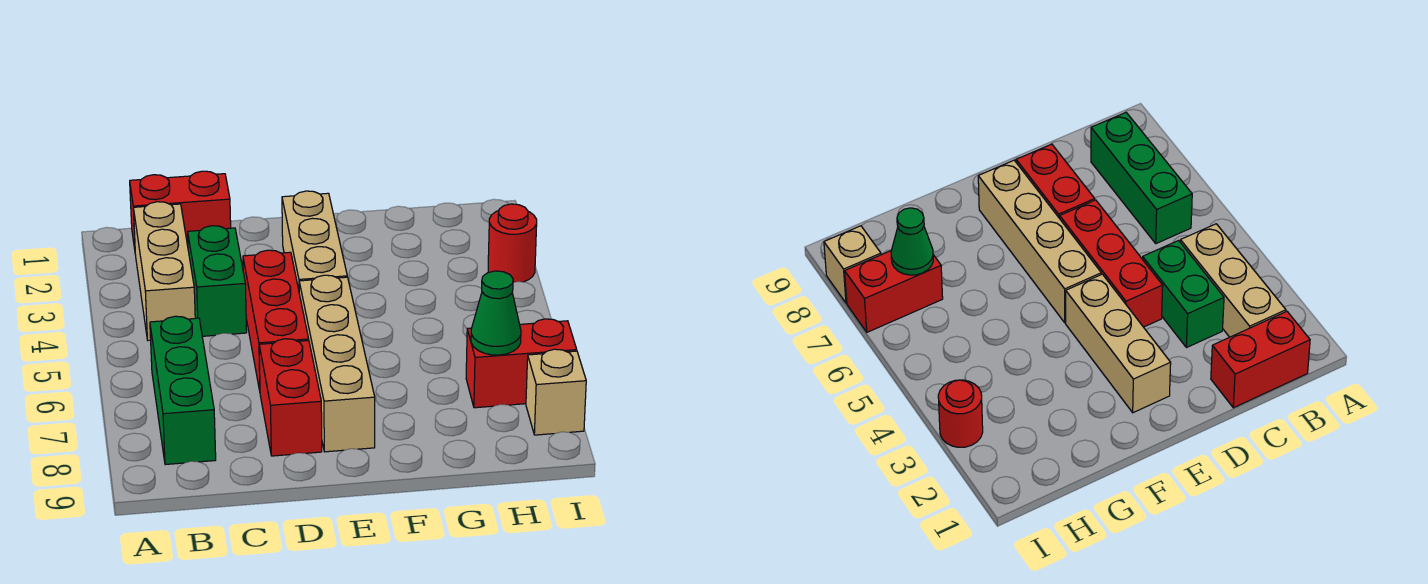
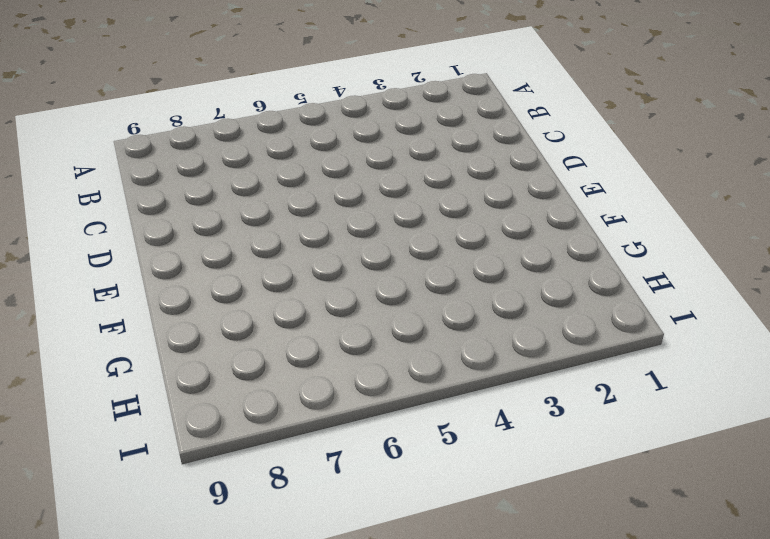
none -> red brick B1:C1 level 1
none -> tan brick B2:B4 level 1
none -> green brick B6:B8 level 1

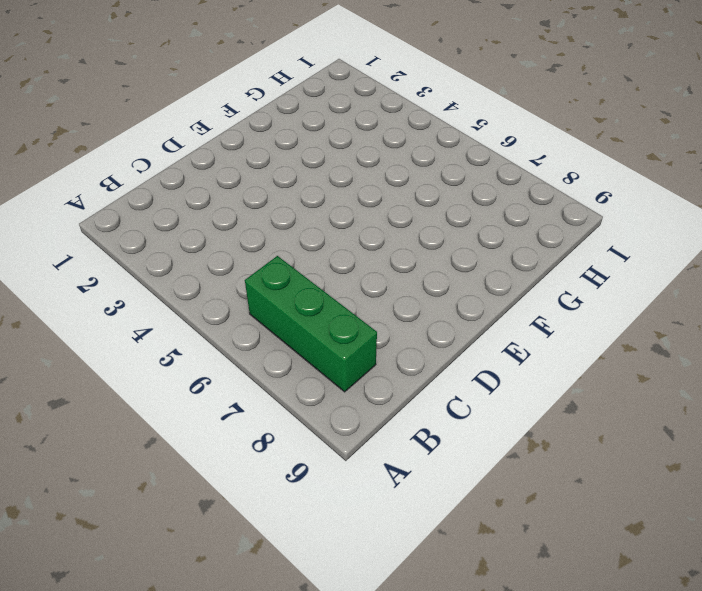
none -> red brick B1:C1 level 1
none -> tan brick B2:B4 level 1
none -> green brick C3:C4 level 1

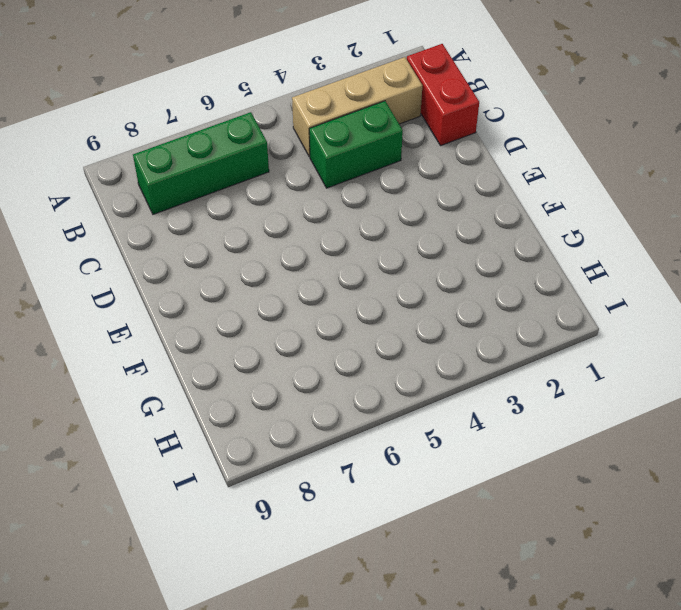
none -> red brick D4:D6 level 1
none -> red brick D7:D8 level 1
none -> tan brick E2:E4 level 1

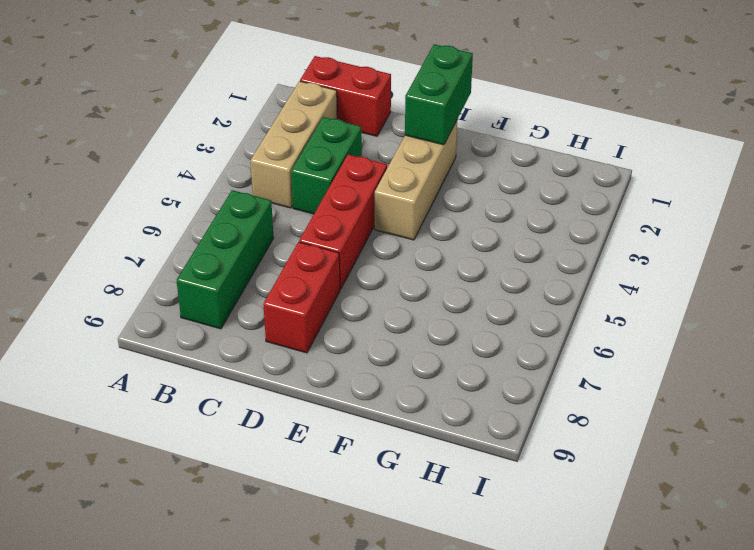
green brick E1:E2 level 2 -> none
none -> tan brick E5:E8 level 1
none -> red brick H7:I7 level 1
none -> red round brick I3 level 1

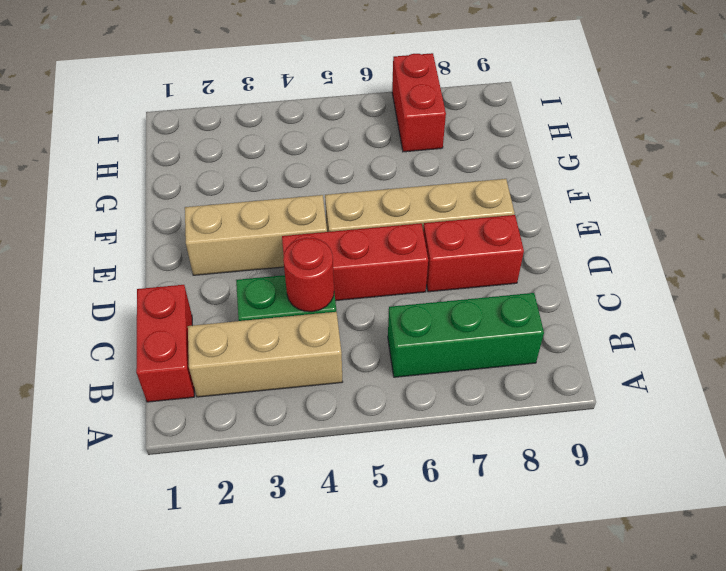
red round brick C4 level 2 -> red round brick I3 level 1
none -> tan brick I8 level 1
none -> green cone H7 level 2

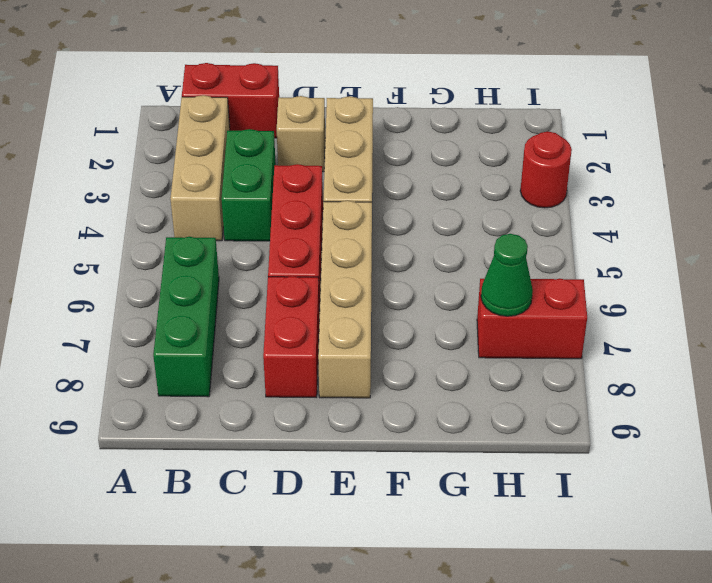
tan brick D2 level 1 -> tan brick I8 level 1

